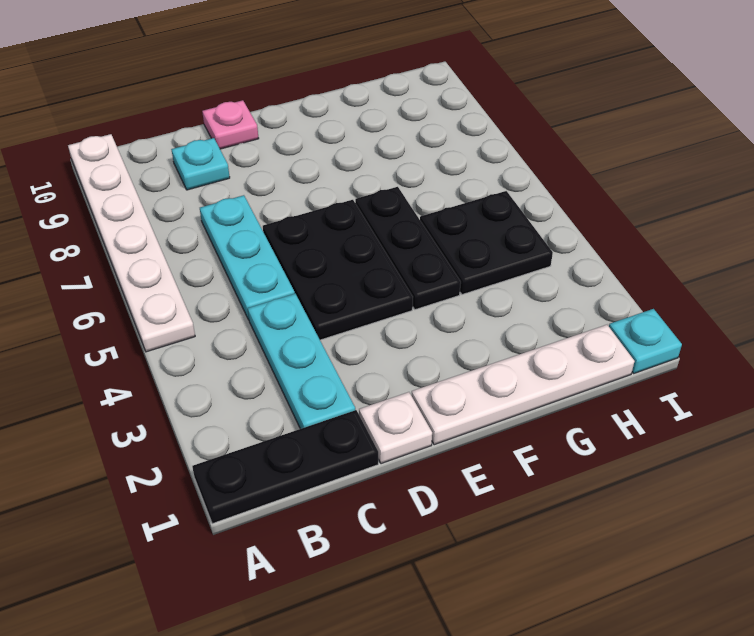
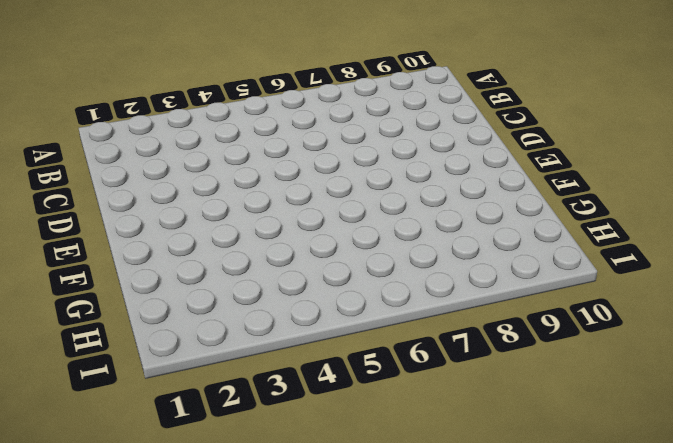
none -> black plate A1:C1 level 1
none -> white plate A5:A10 level 1
none -> cyan plate C2:C4 level 1

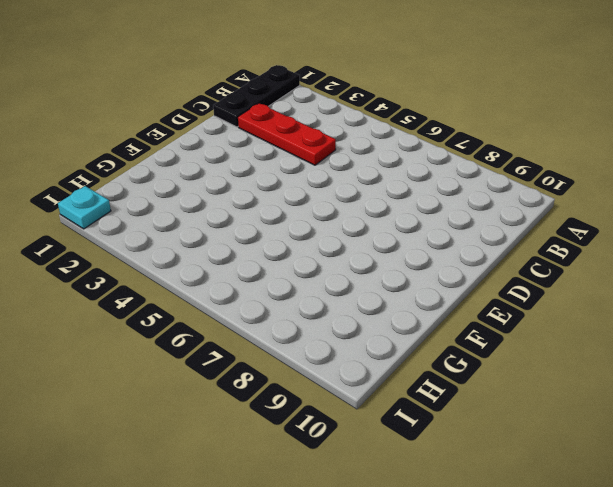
red plate C2:C4 level 1 -> cyan plate C2:C4 level 1
none -> white plate A5:A10 level 1
none -> cyan plate C5:C7 level 1
none -> cyan plate C9 level 1

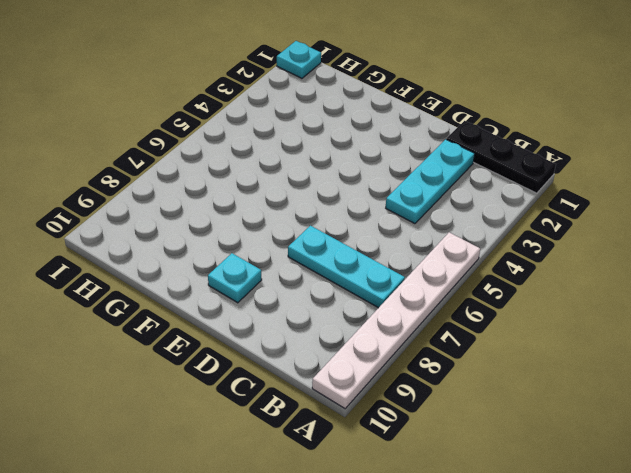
cyan plate B7:D7 level 1 -> cyan plate C5:C7 level 1
cyan plate E9 level 1 -> cyan plate C9 level 1
none -> white plate D1 level 1
none -> black plate D4:E6 level 1
none -> pink plate D10 level 1

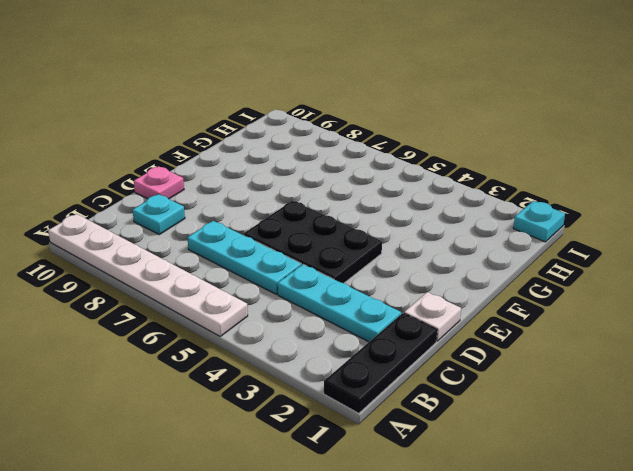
none -> white plate E1:H1 level 1
none -> black plate F4:F6 level 1
none -> black plate G4:H5 level 1

